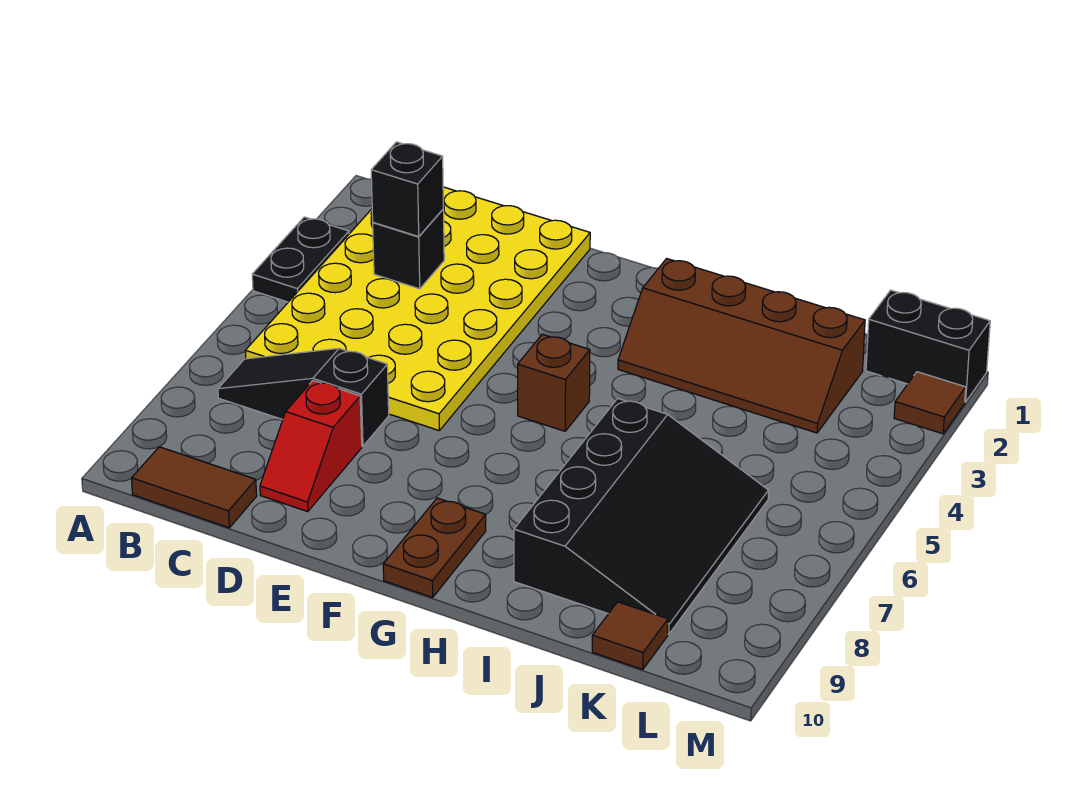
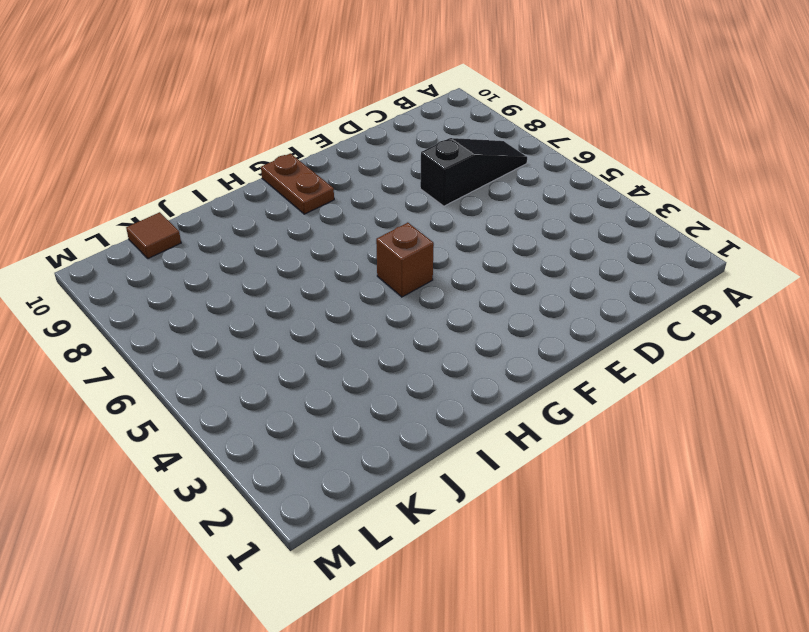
none -> black plate A3:A4 level 1
none -> yellow plate B1:E6 level 1
none -> brown tile B10:C10 level 1

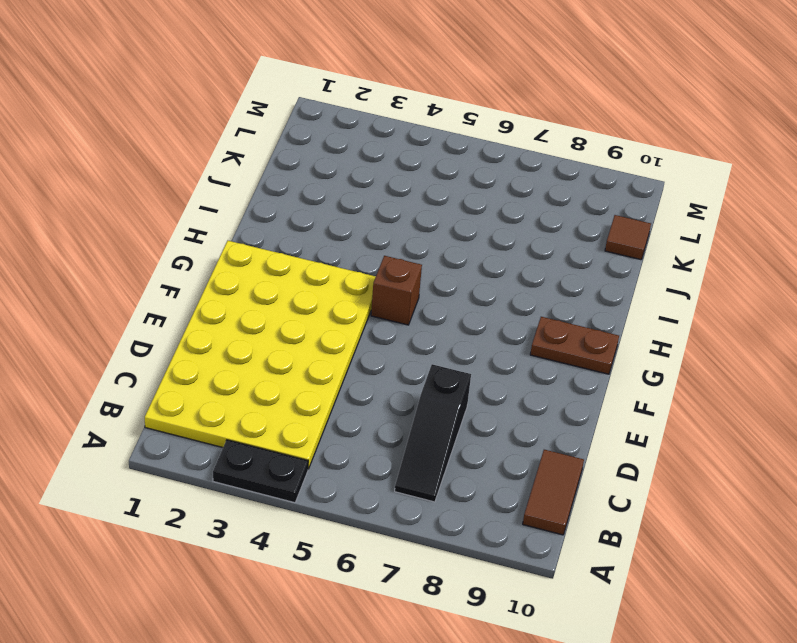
yellow plate B1:G4 level 1 -> yellow plate B1:E6 level 1
none -> red slope D8:D9 level 1 top 8
none -> brown slope H2:K3 level 1 top 2
none -> black slope I6:K9 level 1 top I

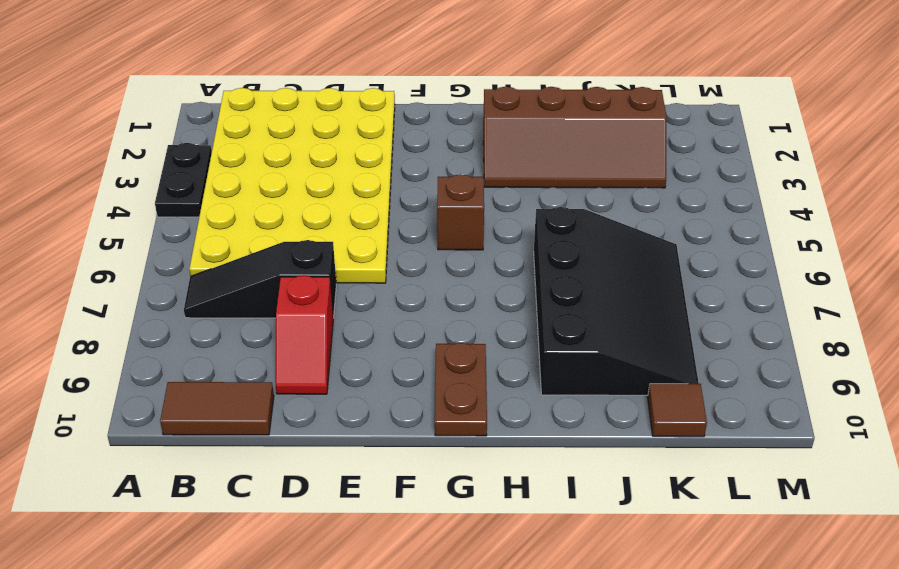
none -> black brick L1:M1 level 1
none -> brown tile M2 level 1
none -> black brick C3 level 2

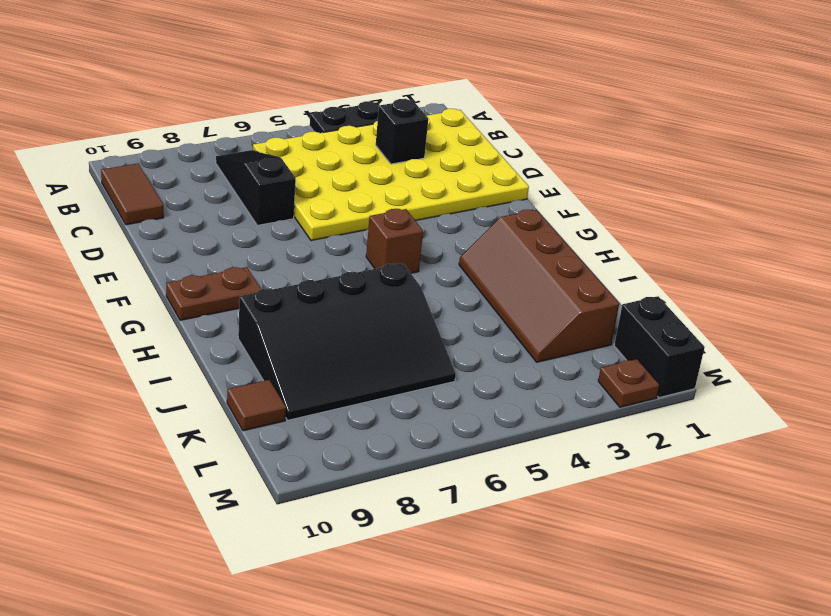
brown plate M2 level 1 -> brown tile M2 level 1
none -> red slope D8:D9 level 1 top 8
none -> black brick C3 level 3

